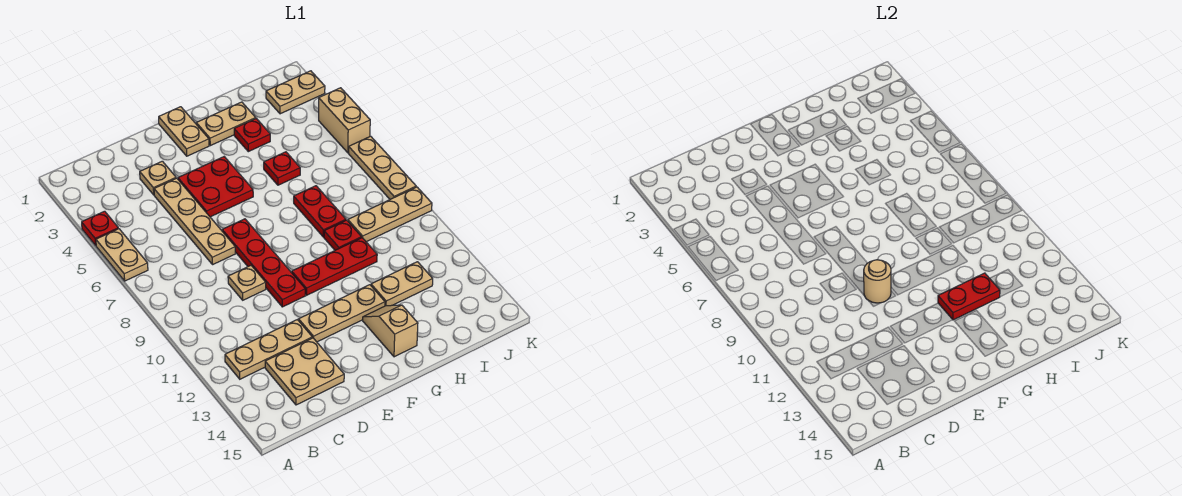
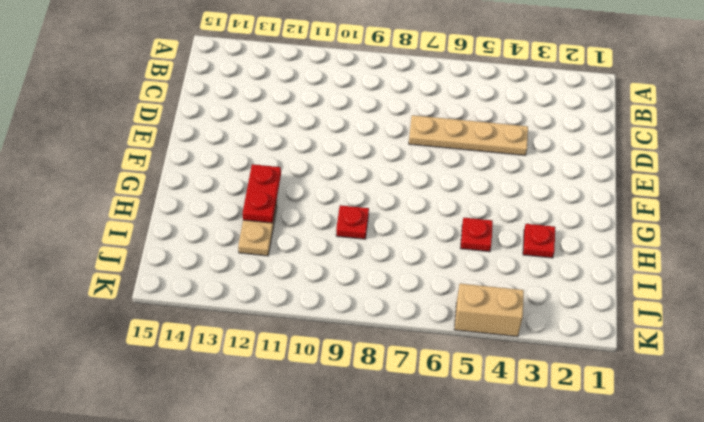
none -> red plate A4 level 1
none -> tan plate A5:A6 level 1
none -> tan plate B12:D12 level 1

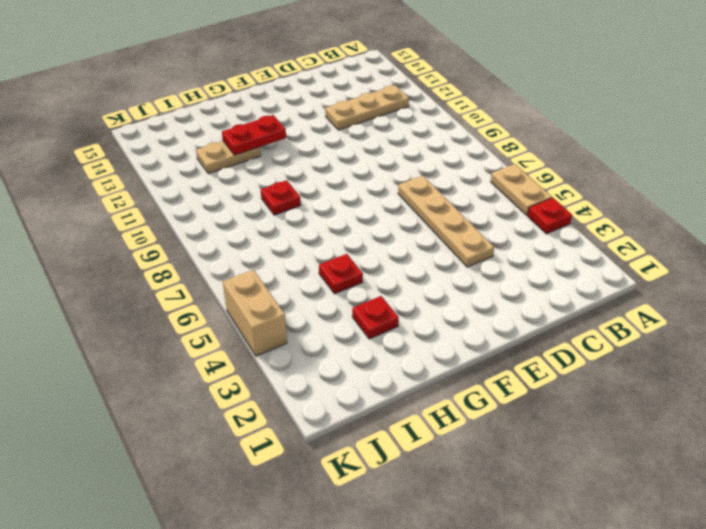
none -> tan plate C13:D14 level 1
none -> tan plate D3 level 1
none -> tan plate D9 level 1

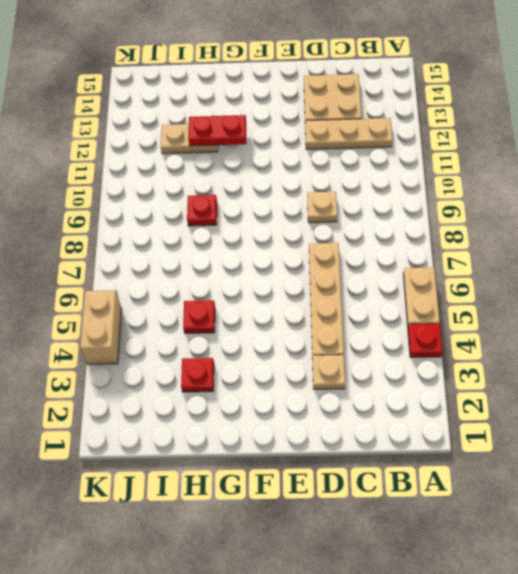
none -> red plate E4:F5 level 1
none -> red plate E7:E10 level 1
none -> tan plate E12:G12 level 1

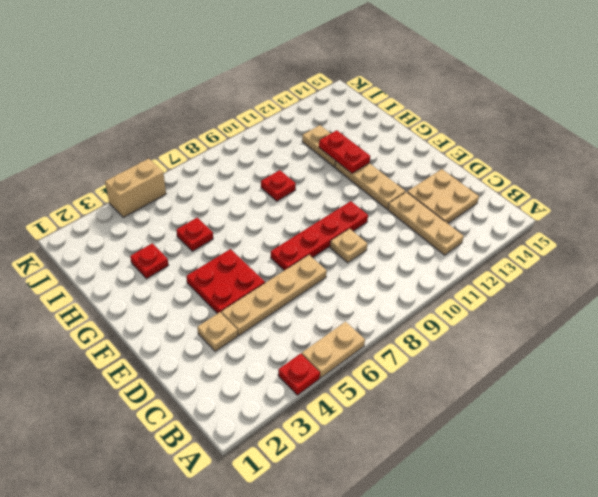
none -> tan plate F1:F2 level 1
none -> red plate F10:H10 level 1
none -> tan plate G2:H2 level 1

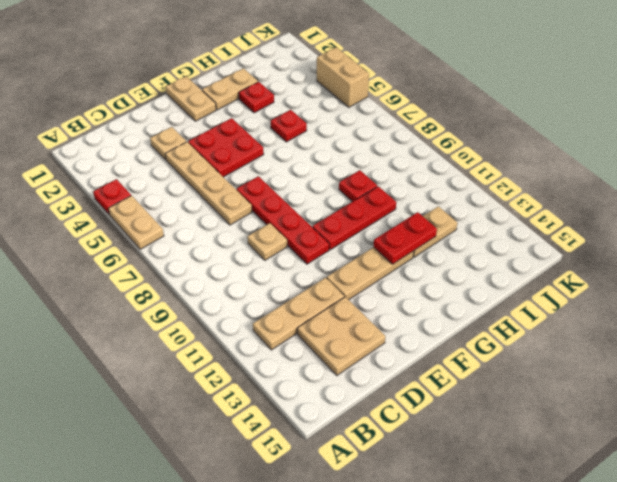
none -> tan slope G13:G14 level 1 top 14
none -> red plate H7:H8 level 1
none -> tan plate I9:K9 level 1

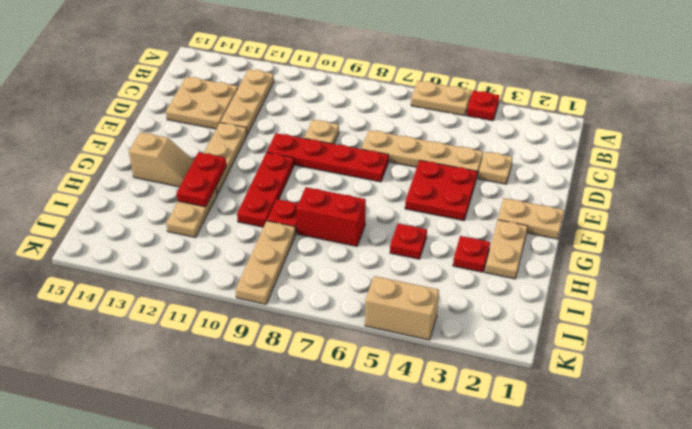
red brick H7:H8 level 1 -> red plate H7:H8 level 1
none -> tan plate J2:K2 level 1
none -> tan plate K6:K8 level 1
none -> tan round brick E10 level 2

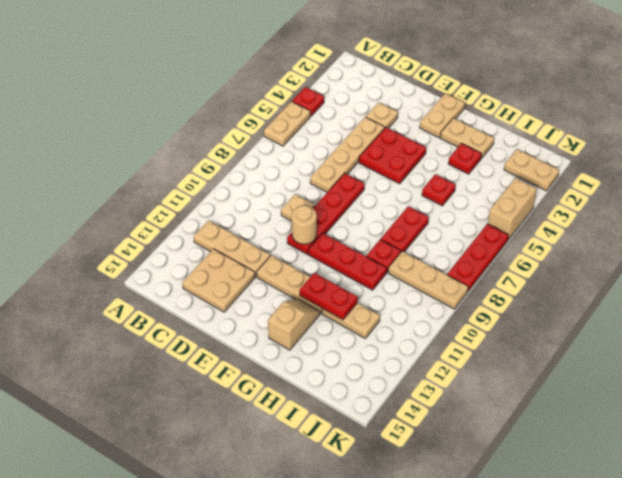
red plate K6:K8 level 1 -> tan plate K6:K8 level 1

